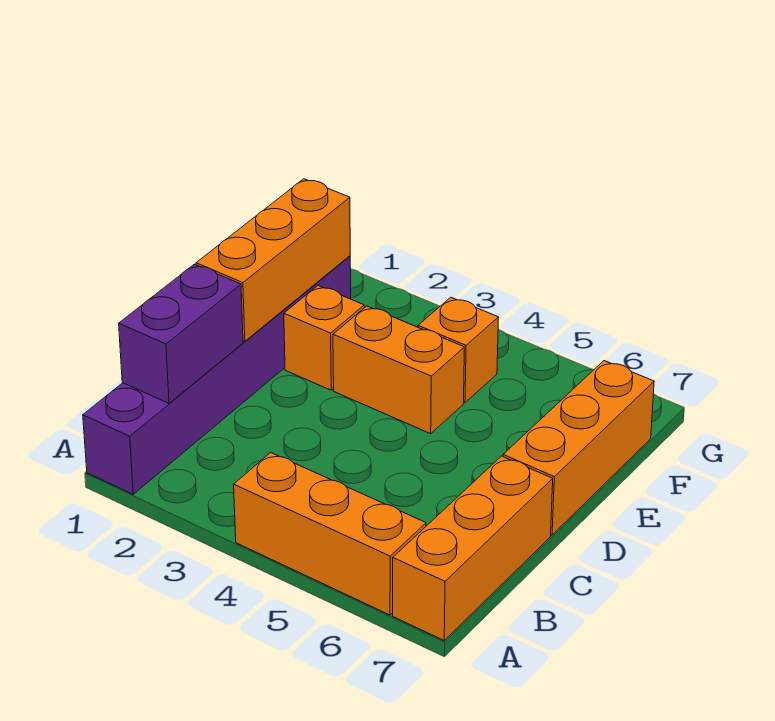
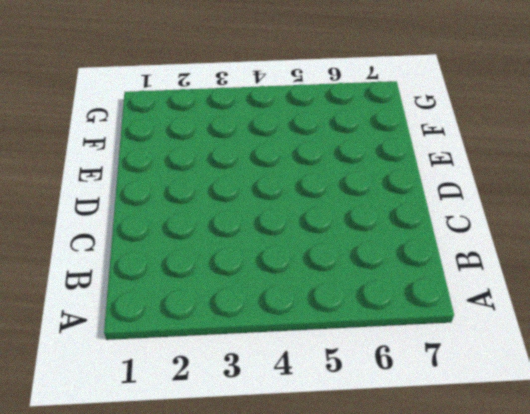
none -> purple brick A1:F1 level 1
none -> orange brick A4:A6 level 1

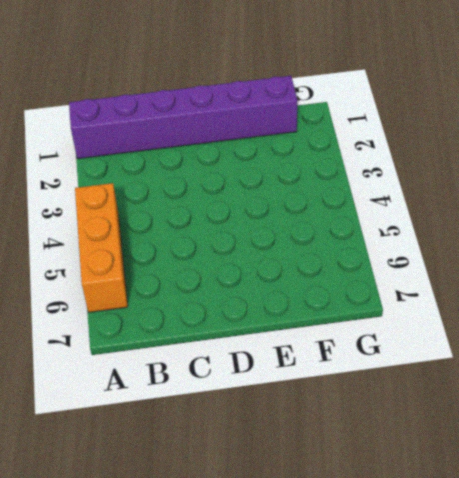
none -> orange brick A7:C7 level 1
none -> orange brick D7:F7 level 1

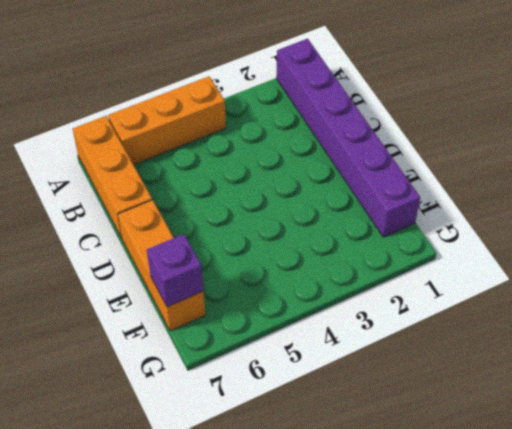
purple brick F7 level 2 -> none
none -> orange brick E2 level 1
none -> orange brick E3:E4 level 1

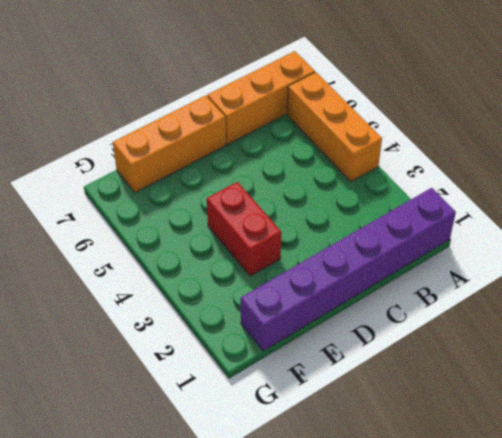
red brick E3:E4 level 1 -> orange brick E3:E4 level 1
none -> orange brick E2 level 1
none -> orange brick F4 level 1

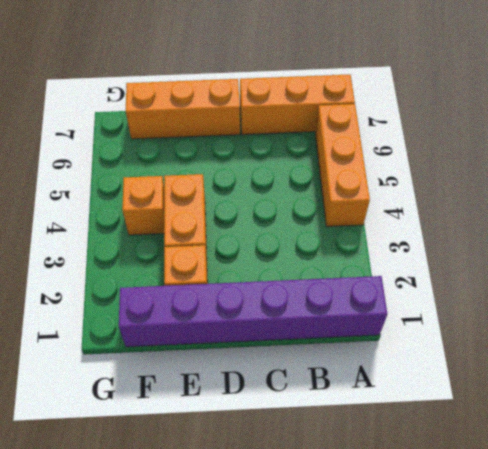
none -> purple brick B1:C1 level 2
none -> orange brick D1:F1 level 2

